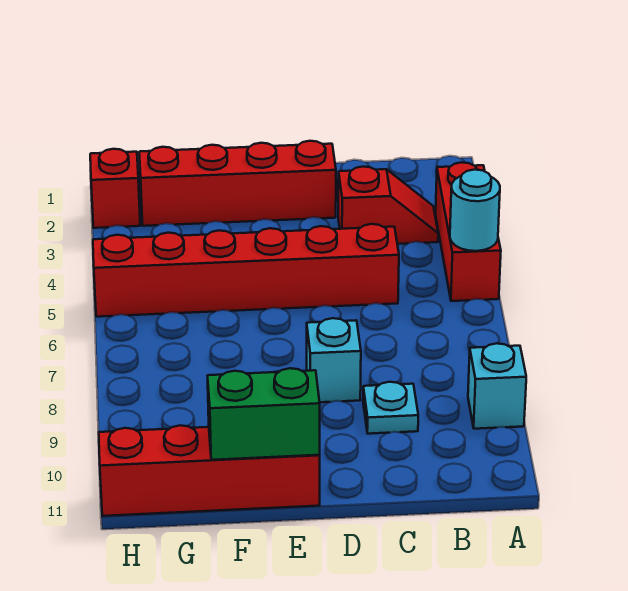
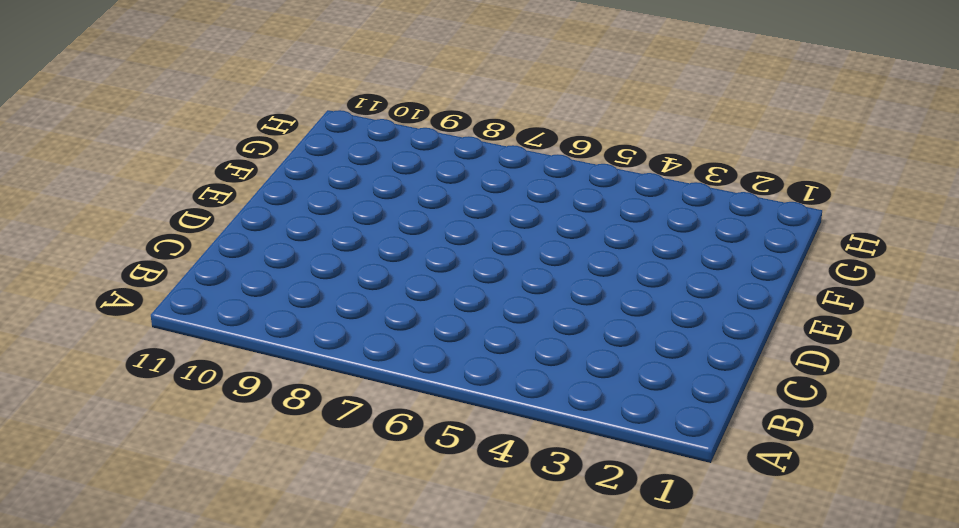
none -> red brick A3:A5 level 1
none -> cyan brick A9 level 1

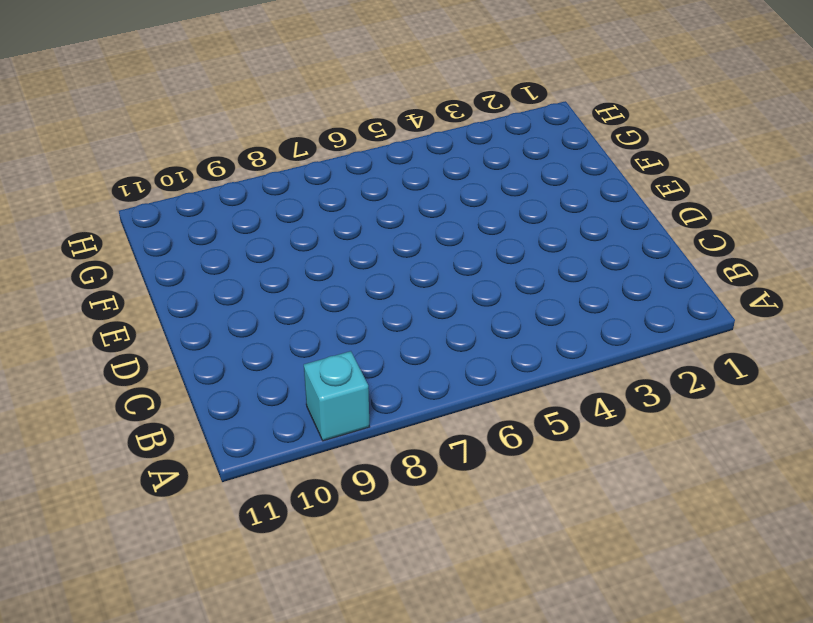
none -> red brick A3:A5 level 1
none -> red slope B3:C3 level 1 top C

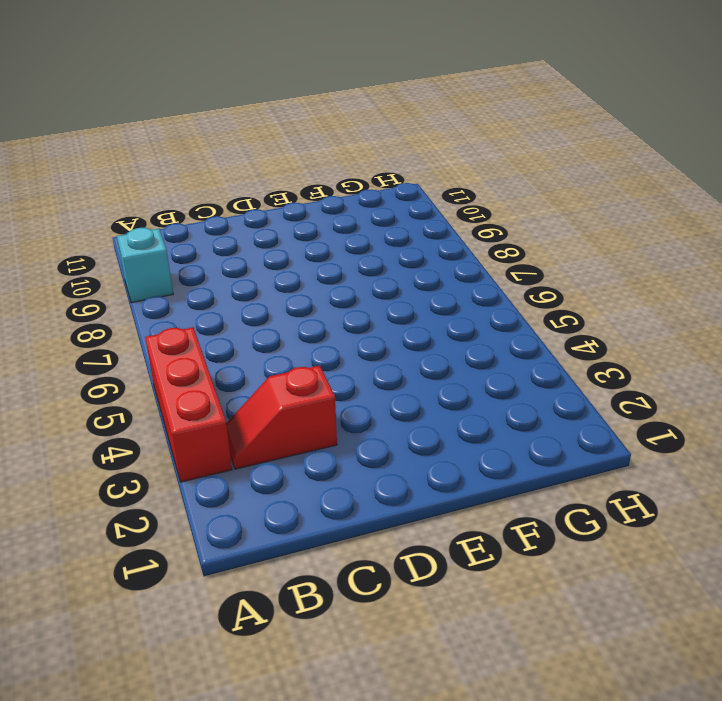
none -> red brick C5:H5 level 1
none -> cyan plate C9 level 1

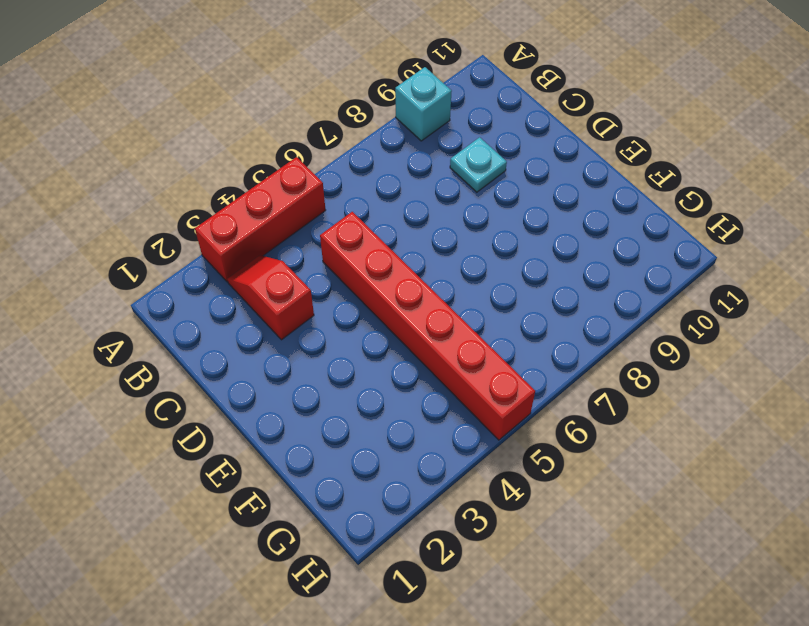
none -> red brick D2:G2 level 1
none -> cyan brick D8 level 1

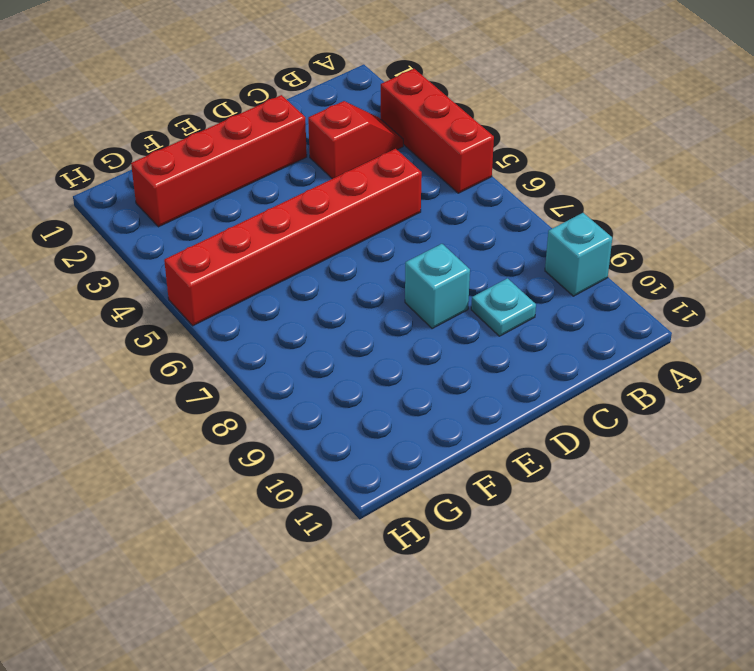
none -> red brick E11:H11 level 1
none -> red brick H2 level 1

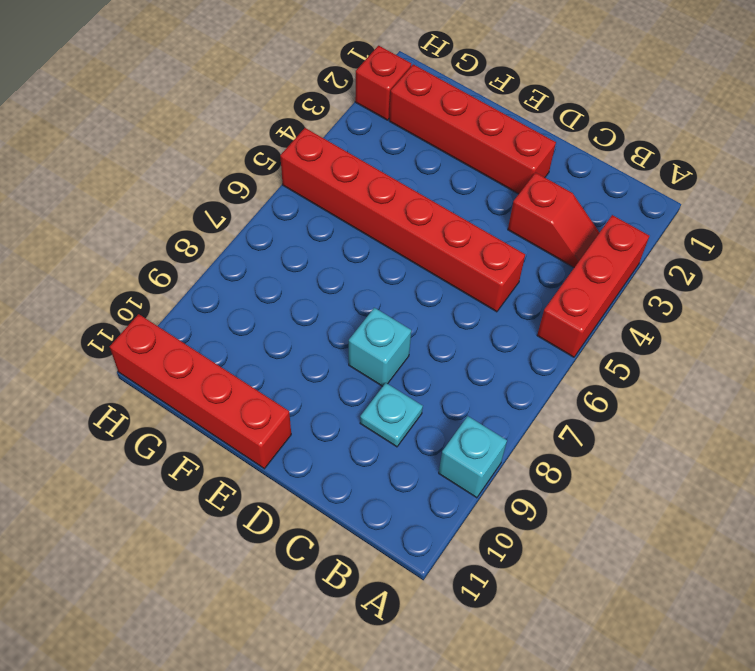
none -> cyan round brick A5 level 2
none -> green brick E11:F11 level 2

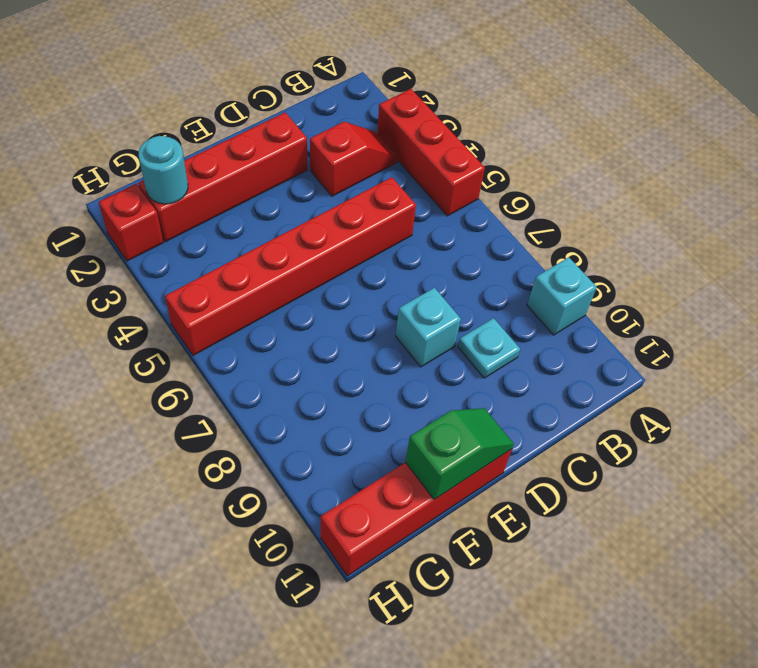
green slope E11:F11 level 2 top F -> green brick E11:F11 level 2
cyan round brick G2 level 2 -> cyan round brick A5 level 2

